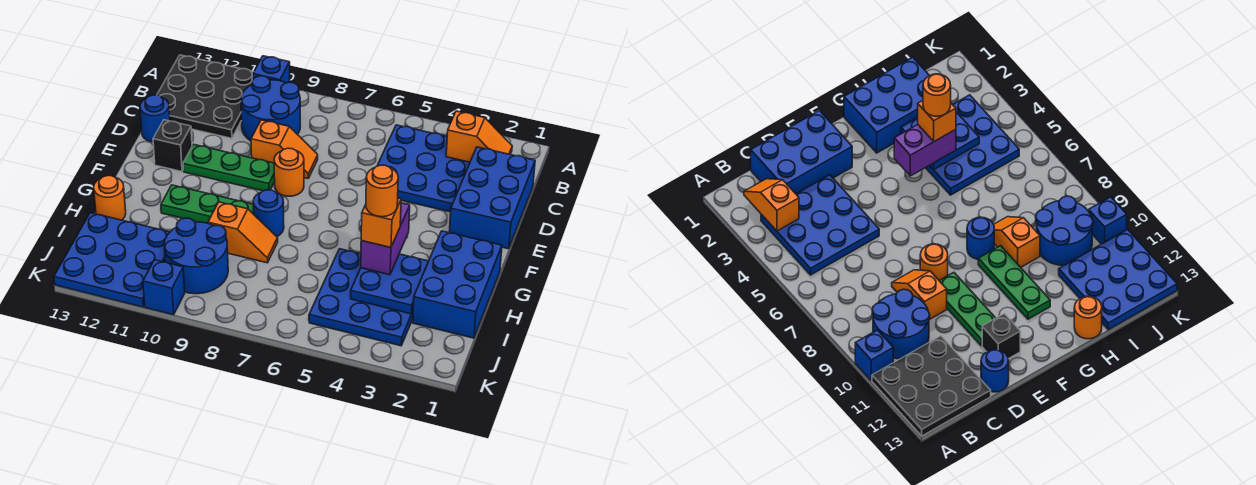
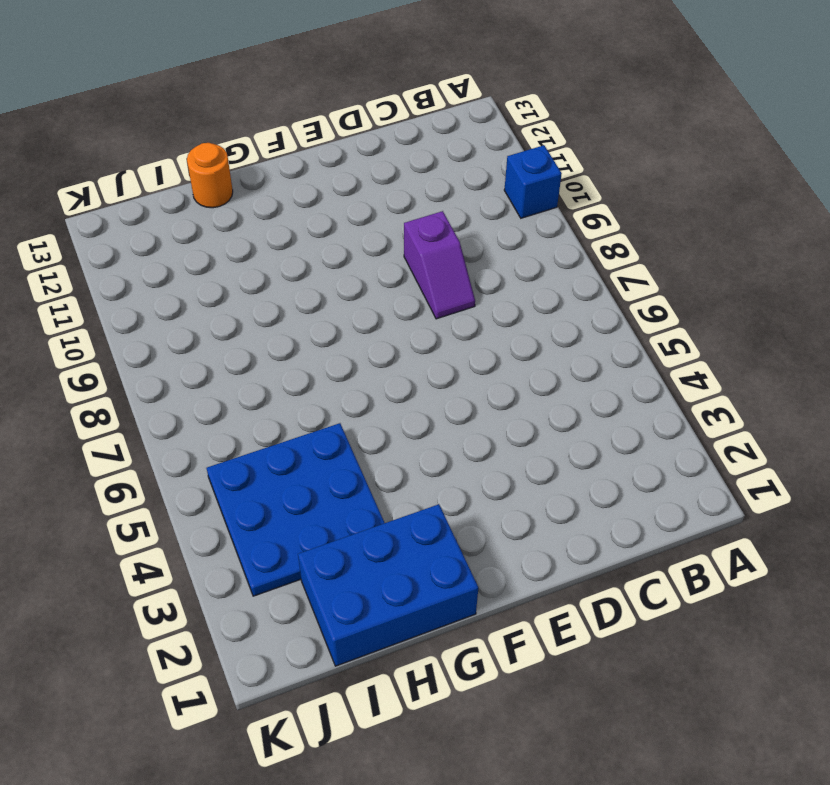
purple slope D8:D9 level 1 top 9 -> orange slope D8:D9 level 1 top 9
none -> black plate A11:C13 level 1
none -> blue plate B3:D5 level 1
none -> blue round brick B9:C10 level 1

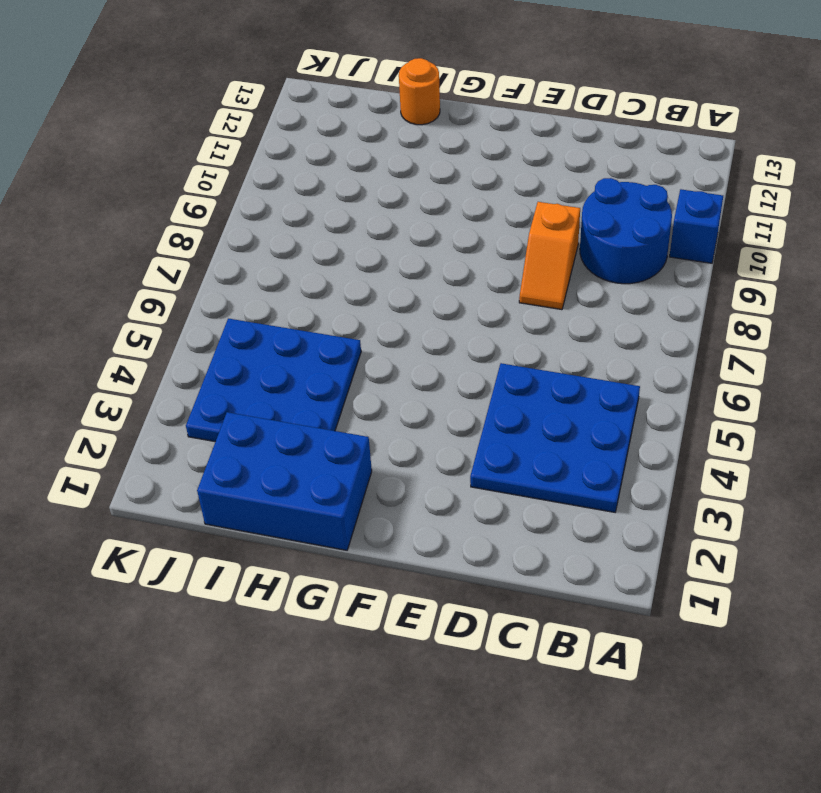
none -> black plate A11:C13 level 1
none -> blue brick C1:E2 level 1
none -> blue round brick D13 level 1

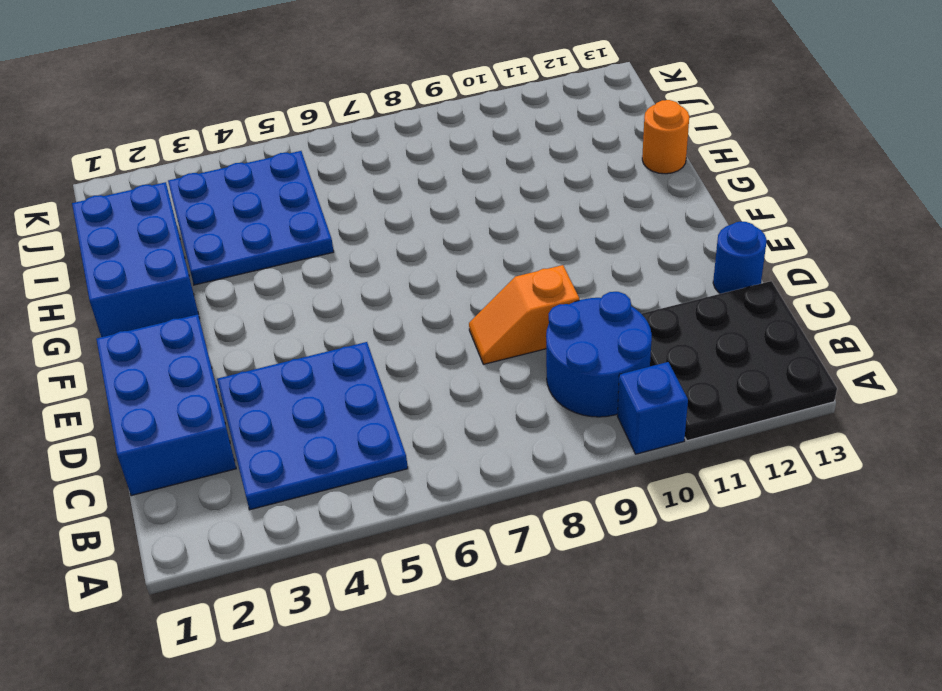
none -> orange round brick E8 level 1
none -> green plate E9:E11 level 1
none -> black brick E12 level 1

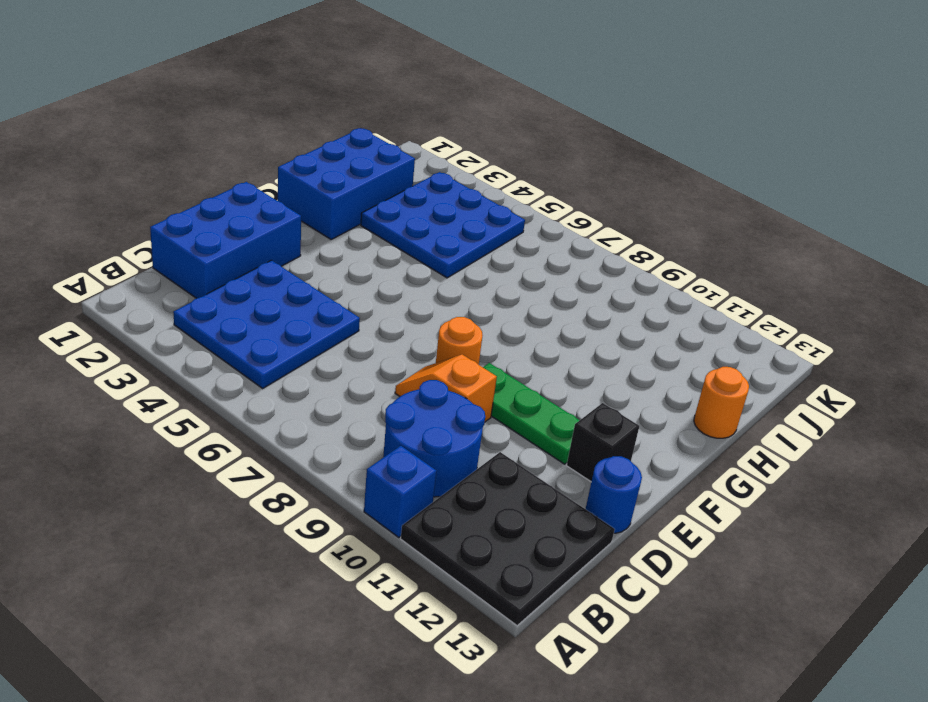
none -> blue round brick G8 level 1
none -> green plate G9:G11 level 1
none -> orange slope H8:H9 level 1 top 9

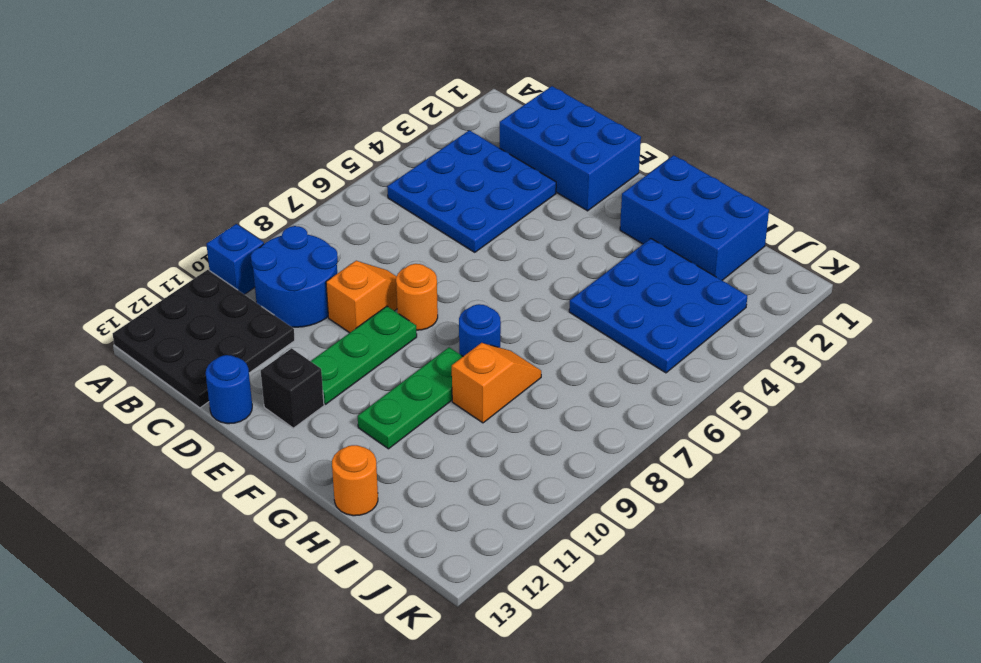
none -> blue round brick I9:J10 level 1
none -> blue plate I11:K13 level 1
none -> blue brick K10 level 1

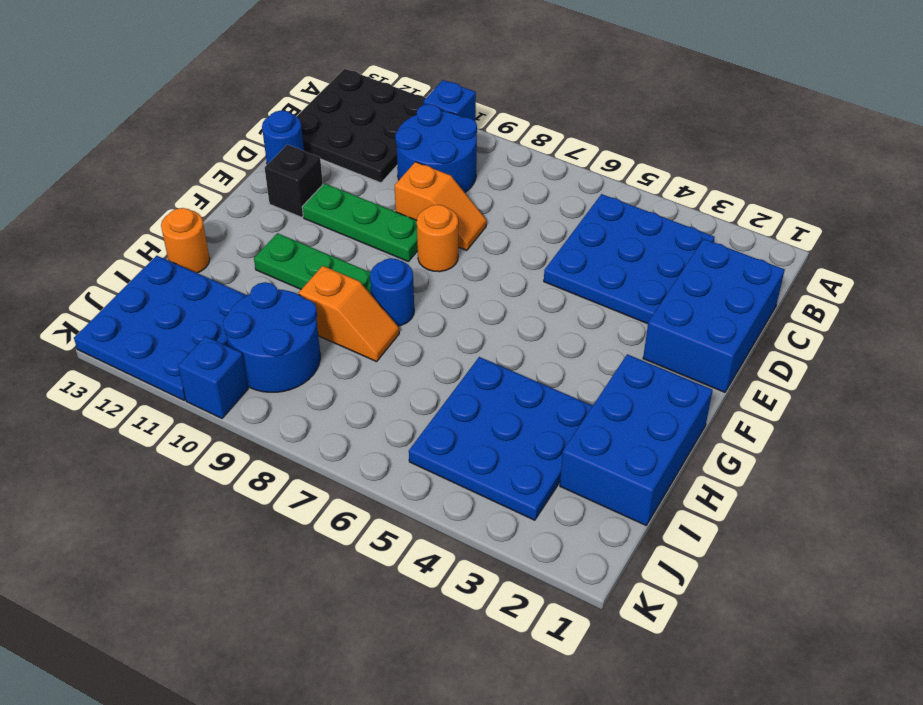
none -> orange slope B2:B3 level 2 top 3
none -> blue plate H3:I4 level 2
none -> purple brick G4:H4 level 3

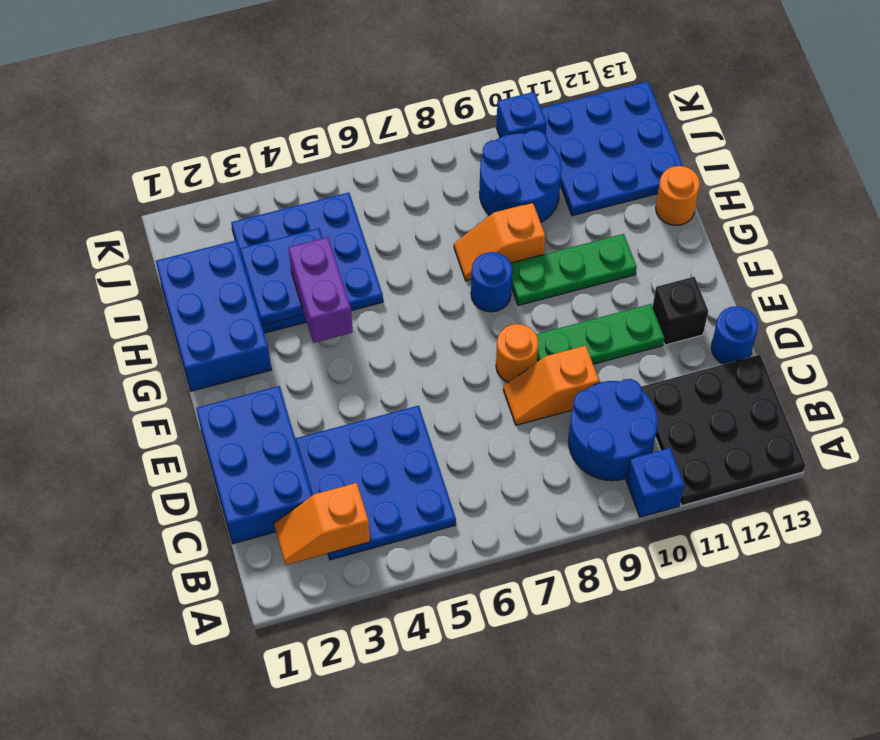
none -> orange brick H4 level 4
none -> orange round brick H4 level 5

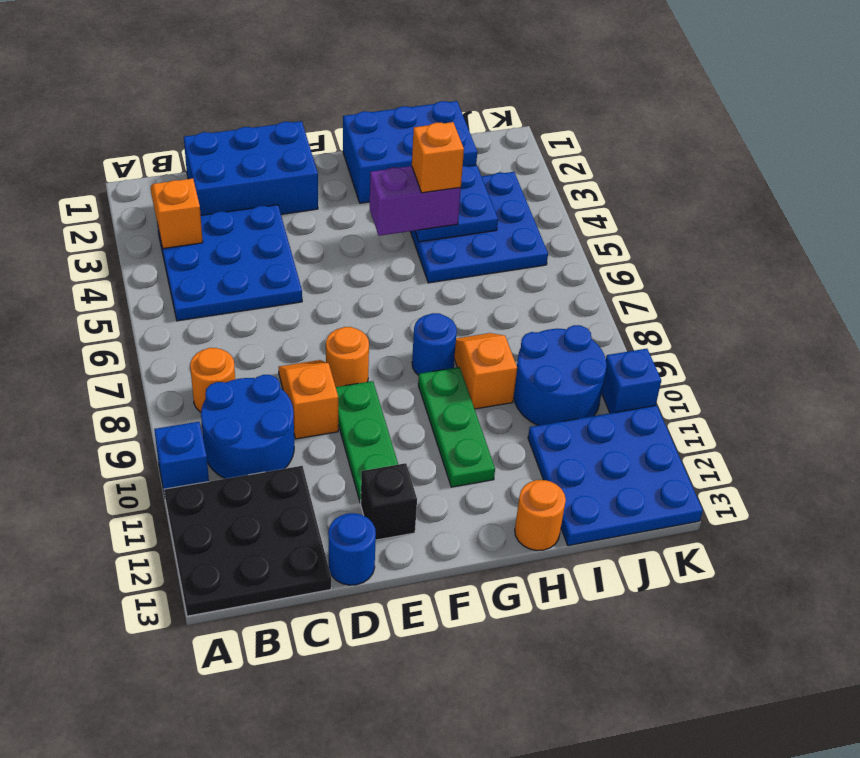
orange round brick B8 level 1 -> orange round brick H4 level 5

